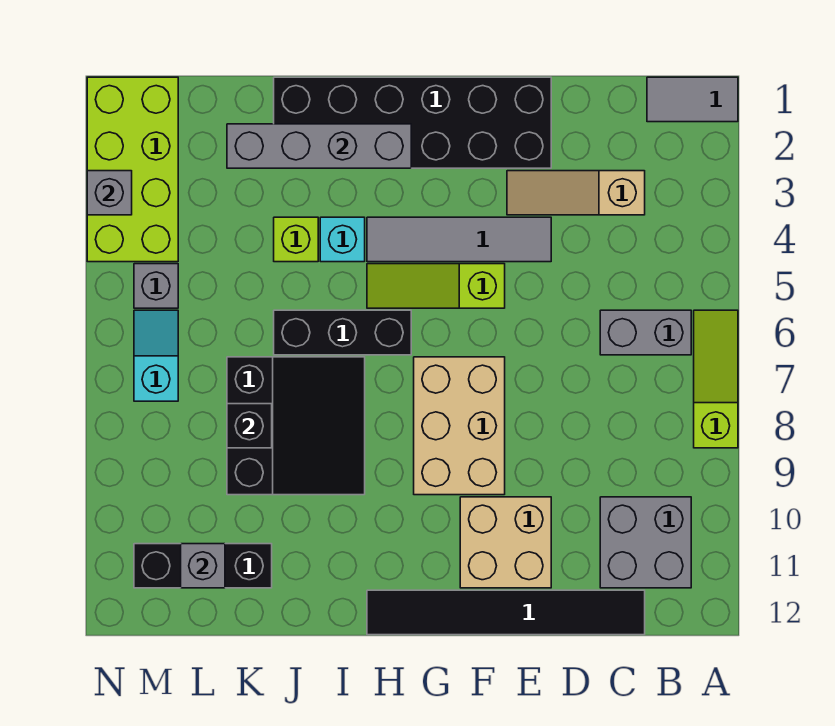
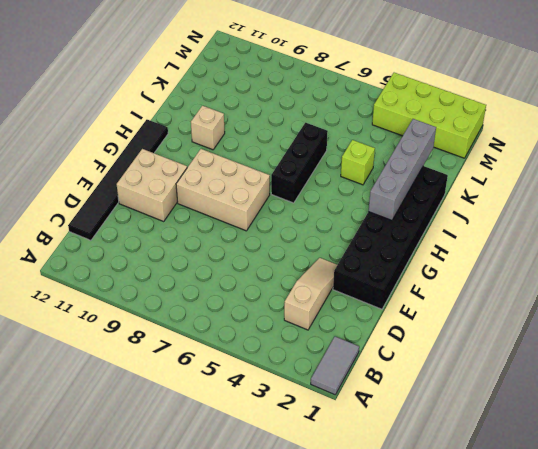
tan brick I10 level 1 -> none
none -> lime slope A6:A8 level 1 top 8
none -> grey brick B6:C6 level 1
none -> grey brick B10:C11 level 1

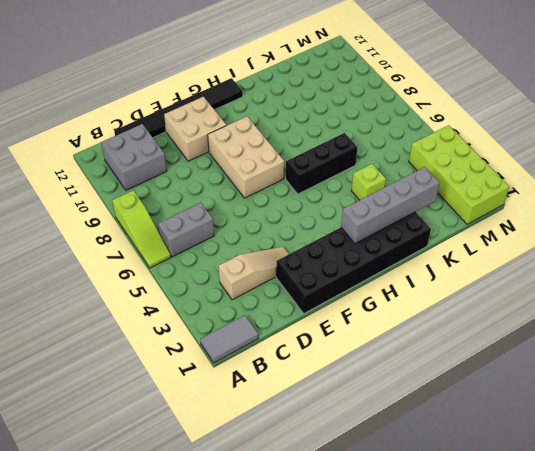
none -> grey tile E4:H4 level 1
none -> lime slope F5:H5 level 1 top F
none -> cyan brick I4 level 1

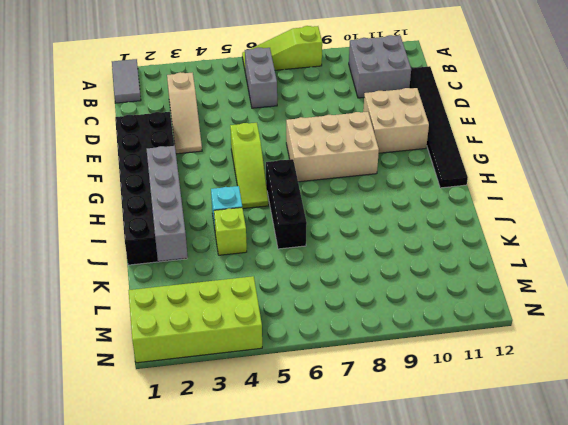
none -> grey tile E4:H4 level 1
none -> black slope I7:K9 level 1 top K
none -> black brick K11:M11 level 1

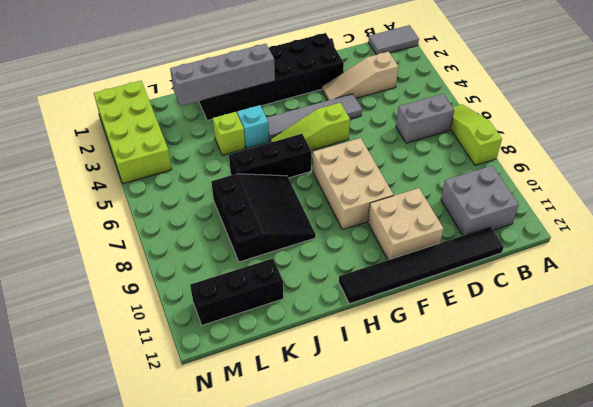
none -> grey brick M5 level 1
none -> cyan slope M6:M7 level 1 top 7
none -> black brick K8 level 2

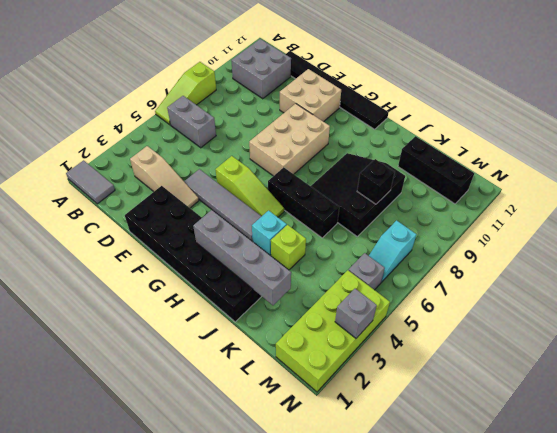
none -> grey brick L11 level 2

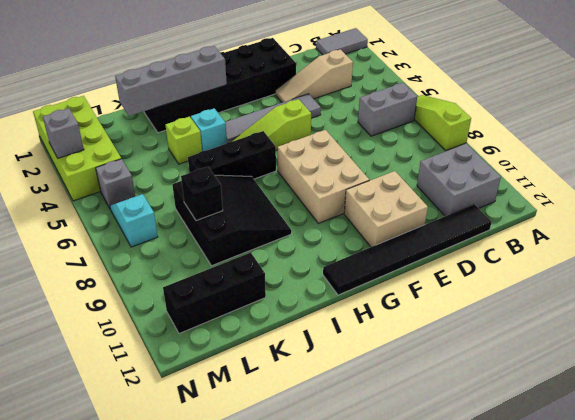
none -> grey brick L11 level 2

